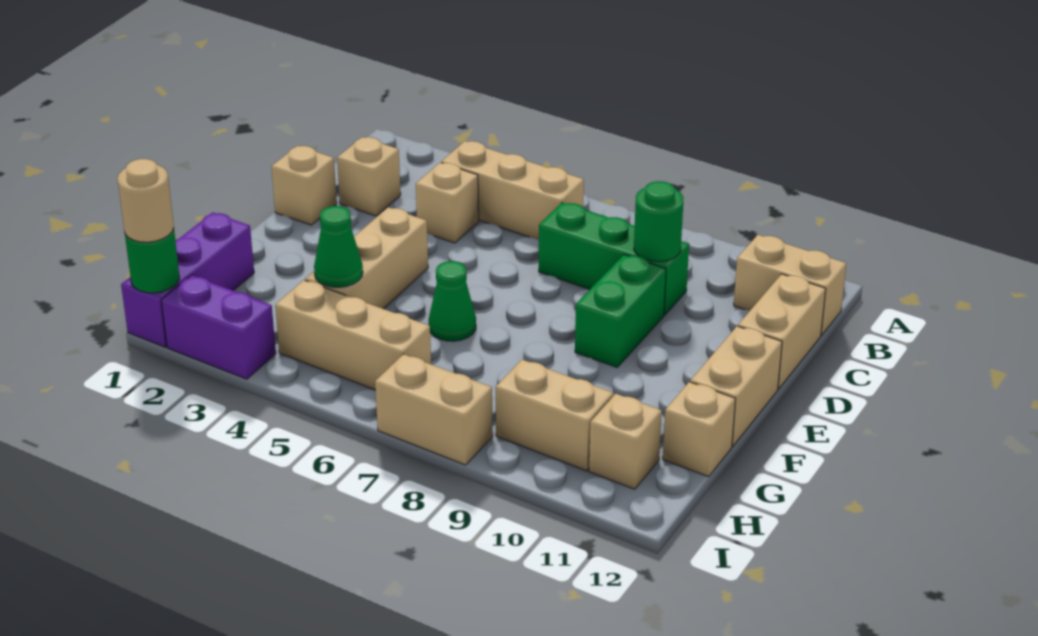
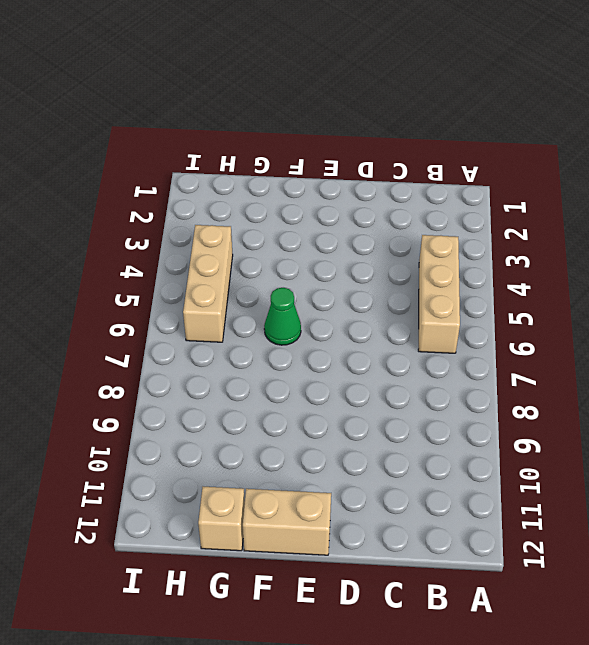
none -> tan brick B11:B12 level 1
none -> tan brick C2 level 1
none -> tan brick C4 level 1

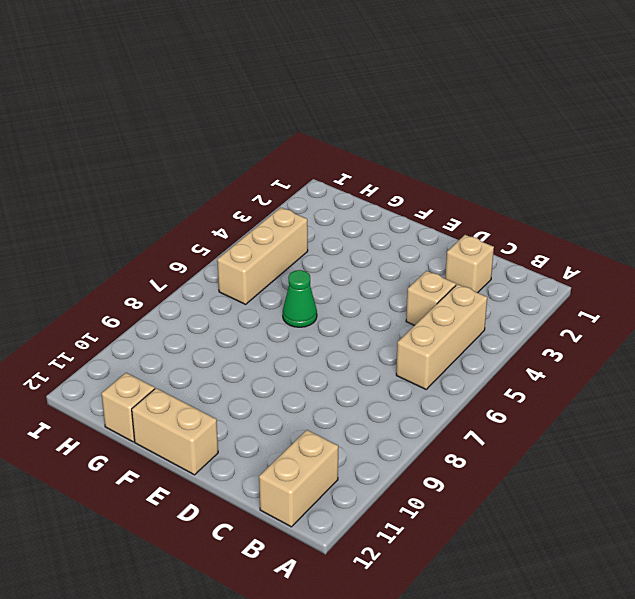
none -> green brick C7:C9 level 1
none -> tan brick C12:D12 level 1
none -> tan brick D1 level 1

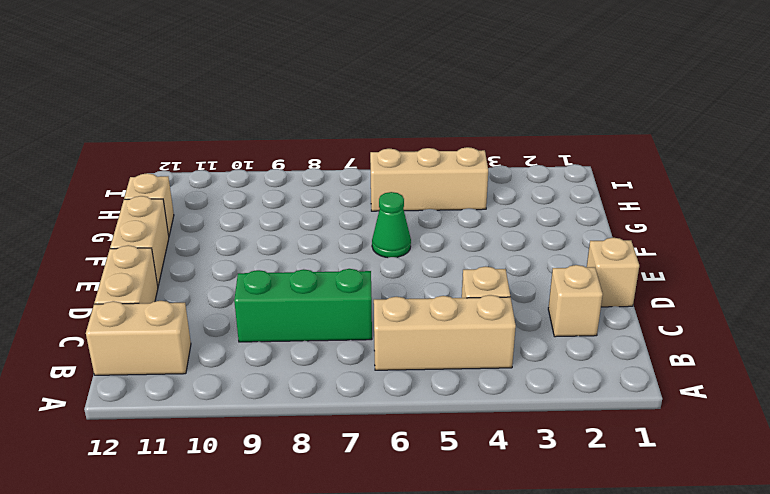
none -> green brick D9:E9 level 1
none -> tan brick E4:G4 level 1
none -> purple brick G1:I1 level 1

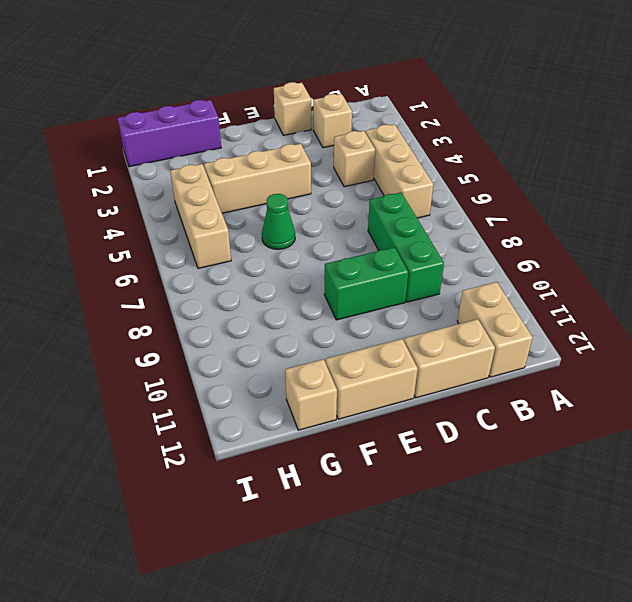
none -> tan brick H9:H10 level 1
none -> tan brick H11 level 1
none -> purple brick I2:I3 level 1

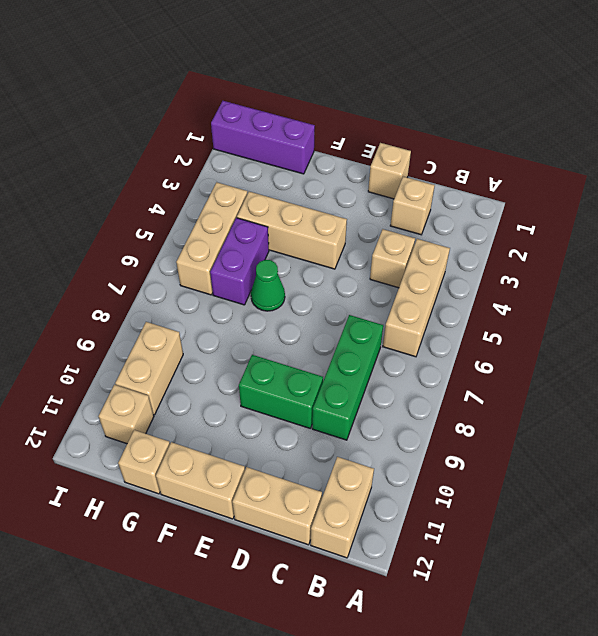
purple brick G5:G6 level 1 -> purple brick I2:I3 level 1
none -> tan brick I7:I8 level 1
none -> green round brick C9 level 2
none -> green cone G4 level 2

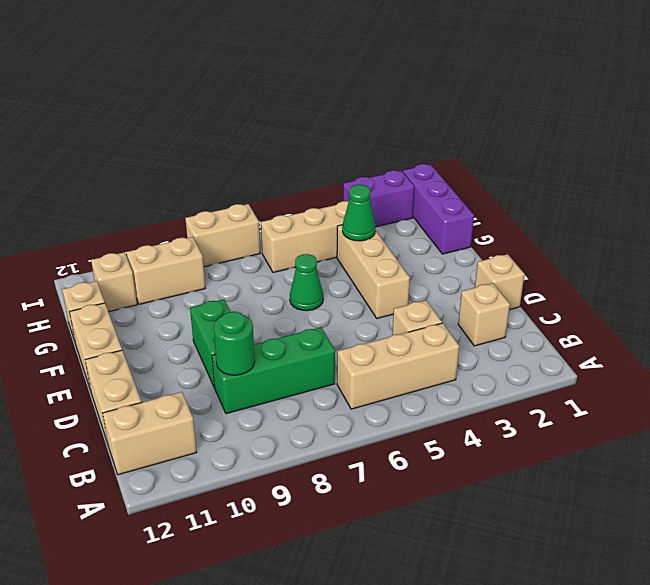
none -> green round brick I1 level 2
none -> tan round brick I1 level 3

